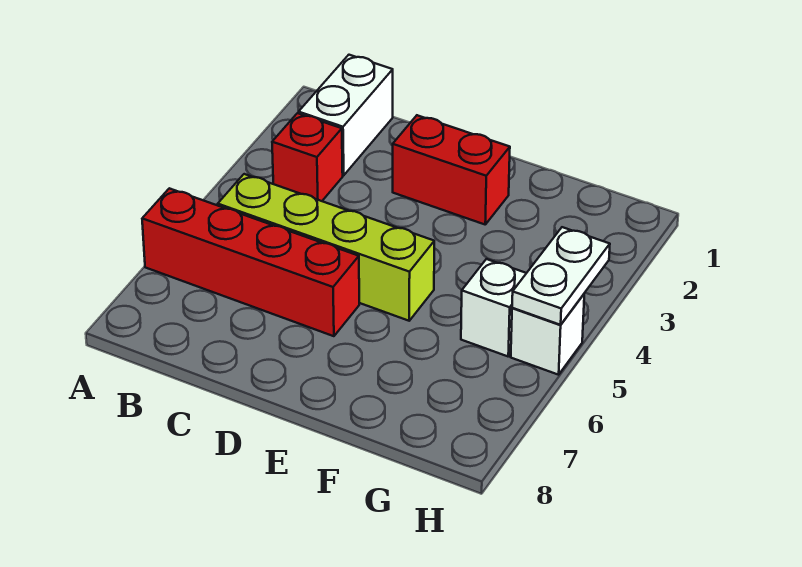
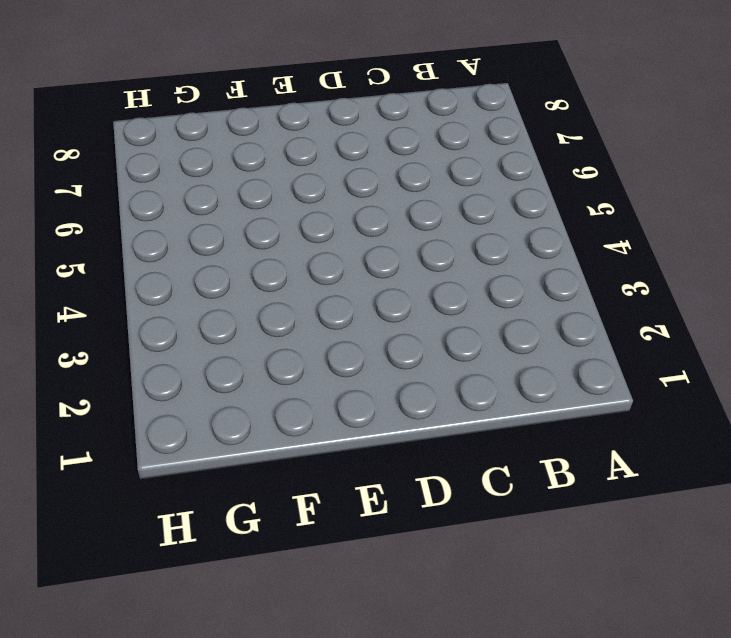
none -> red brick A6:D6 level 1
none -> white brick B1:B2 level 1

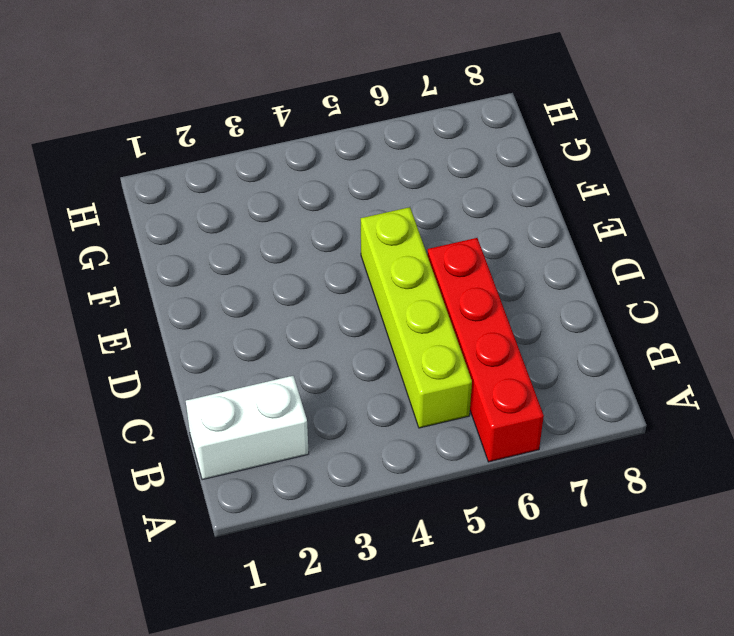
none -> red brick B3 level 1
none -> red brick D2:E2 level 1

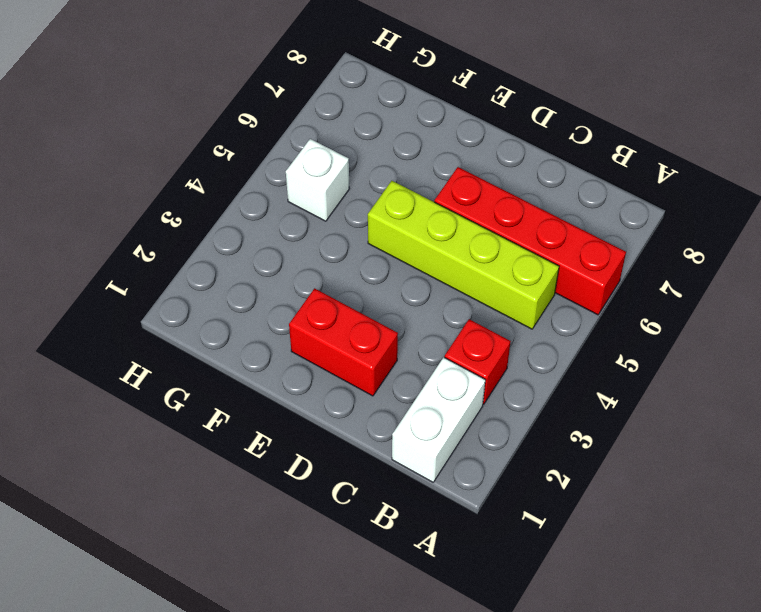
none -> white brick H5 level 1
none -> white plate H4:H5 level 2

